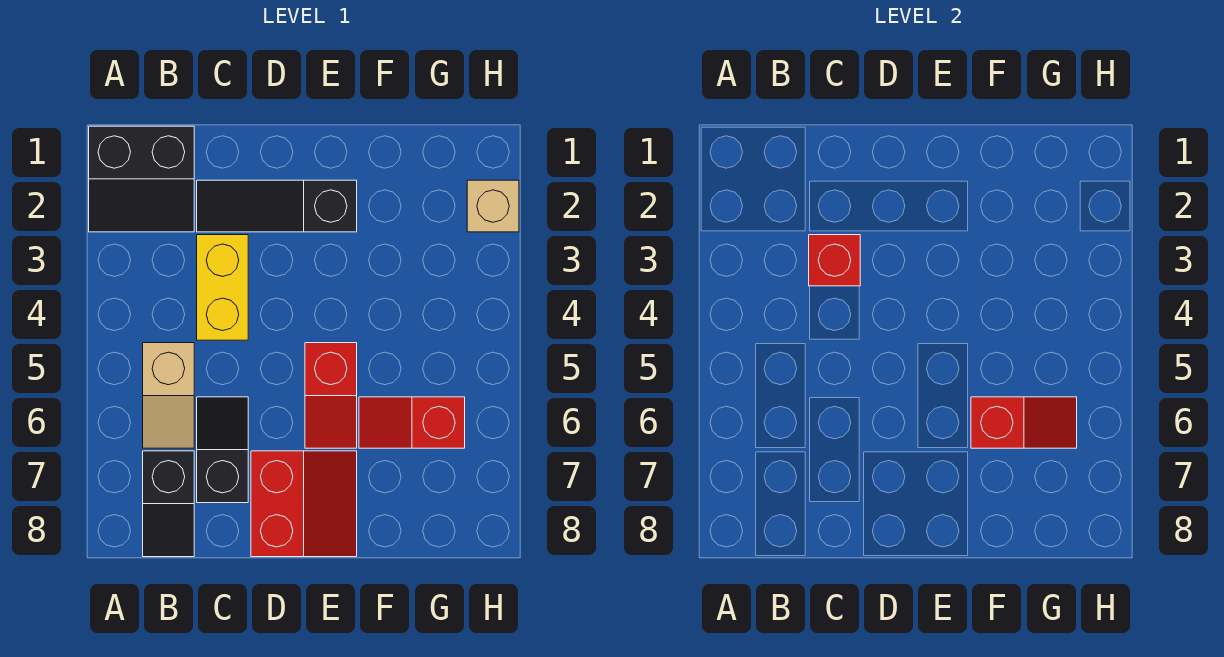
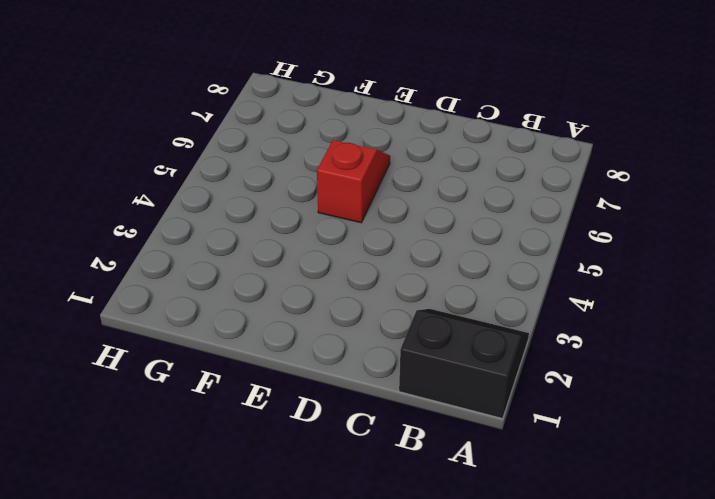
none -> tan slope B5:B6 level 1 top 5
none -> black slope B7:B8 level 1 top 7
none -> black slope C2:E2 level 1 top E

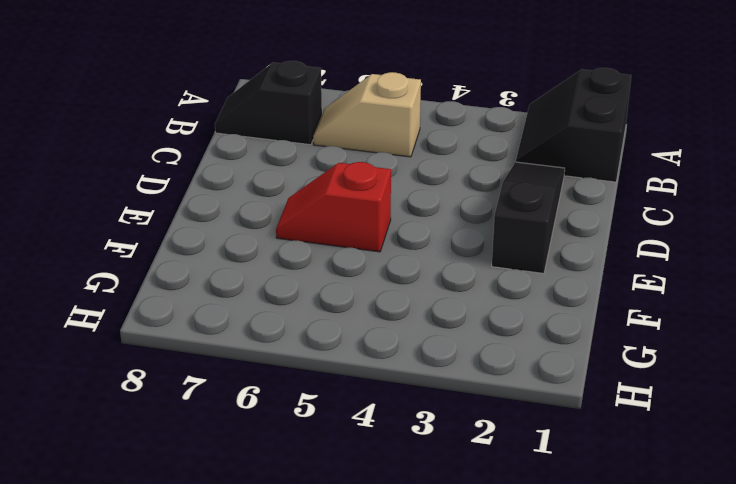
none -> yellow brick C3:C4 level 1
none -> black slope C6:C7 level 1 top 7
none -> red slope D7:E8 level 1 top D

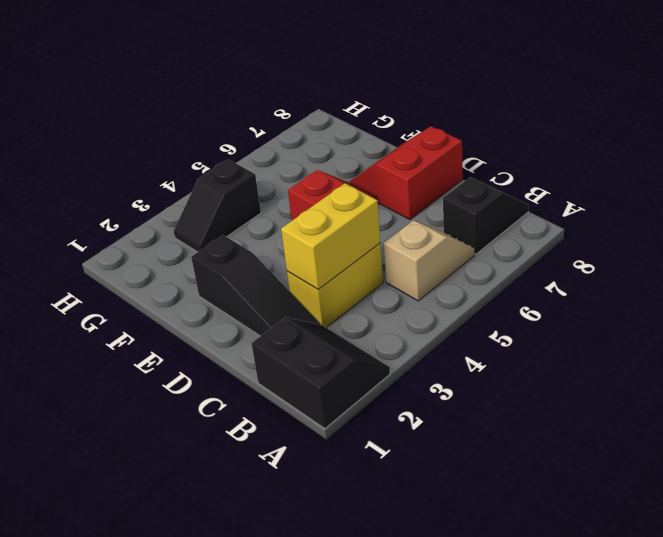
yellow brick C3:C4 level 2 -> red brick C3 level 2
black slope G3:G4 level 1 top 4 -> black slope C6:C7 level 1 top 7
none -> red slope F6:G6 level 1 top G
none -> tan brick H2 level 1
none -> red slope F6:G6 level 2 top F

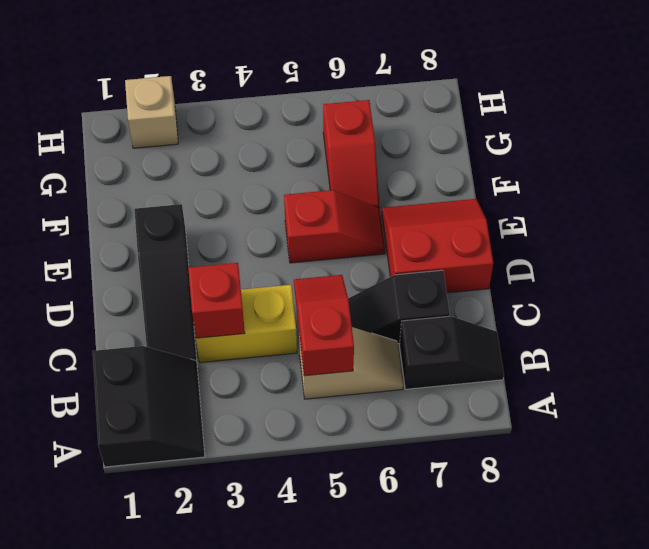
red slope B5:C5 level 2 top B -> red slope F6:G6 level 2 top F

